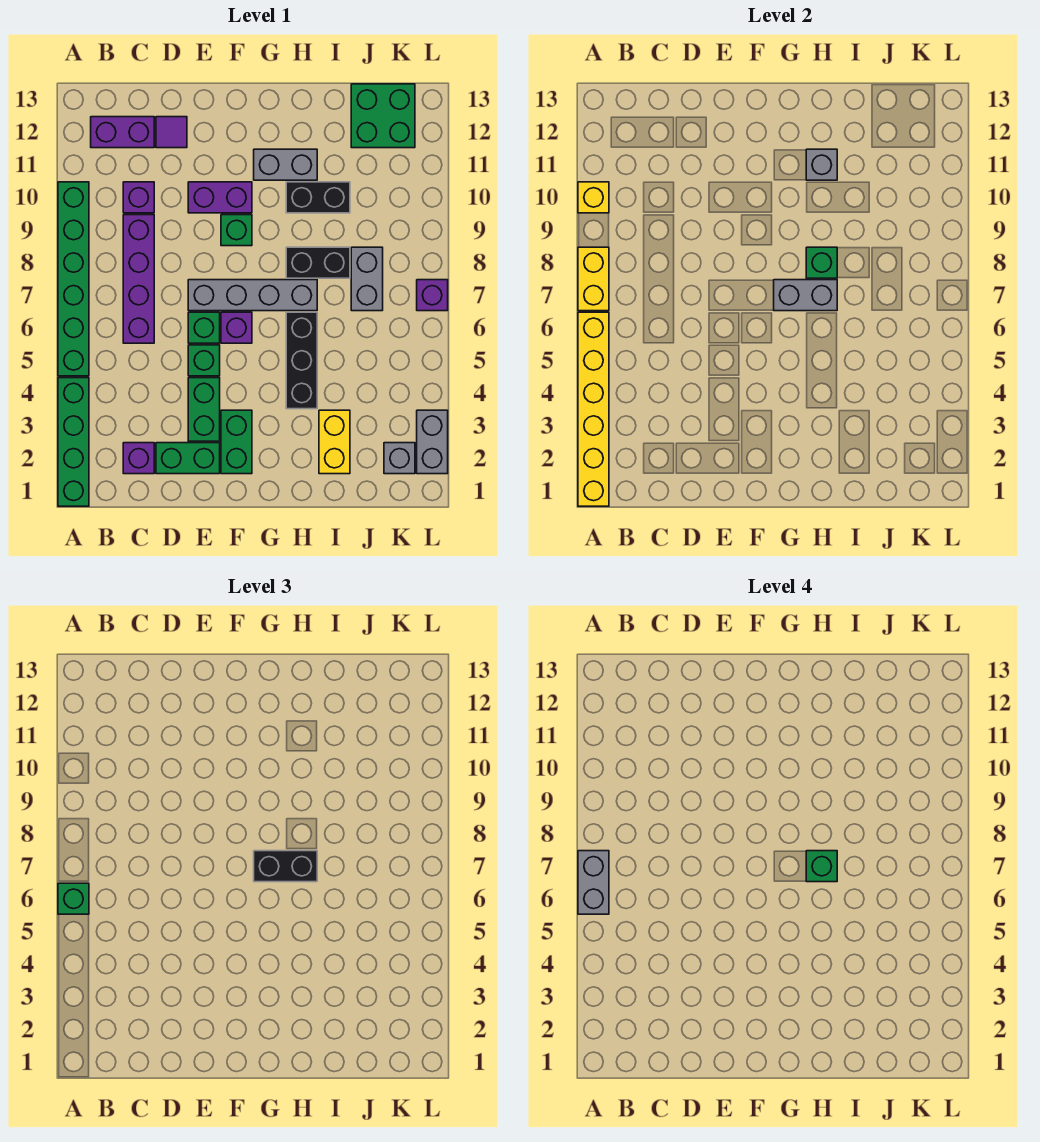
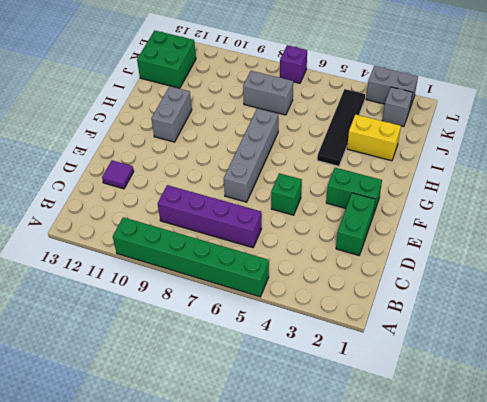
black tile H4:K4 level 1 -> black brick H4:H6 level 1
none -> green brick A1:A4 level 1
none -> purple brick B12:C12 level 1
none -> purple brick C2 level 1
none -> purple brick C10 level 1

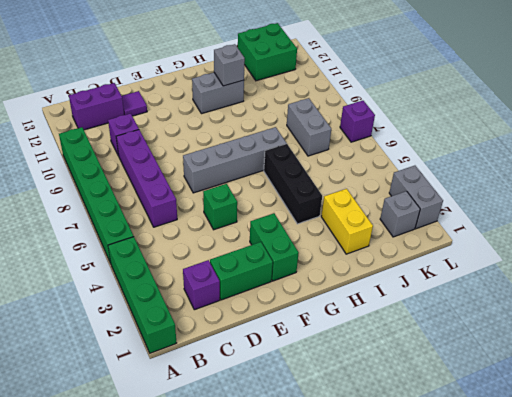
none -> green brick E3:E4 level 1
none -> green brick E6 level 1
none -> purple brick E10:F10 level 1
none -> purple brick F6 level 1

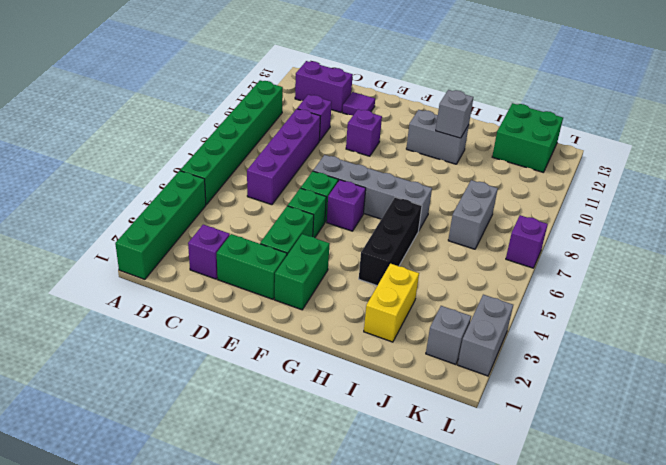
purple brick E10 level 1 -> purple brick E10:F10 level 1
none -> green brick F9 level 1
none -> black brick H8:I8 level 1
none -> black brick H10:I10 level 1
none -> yellow brick A1:A6 level 2

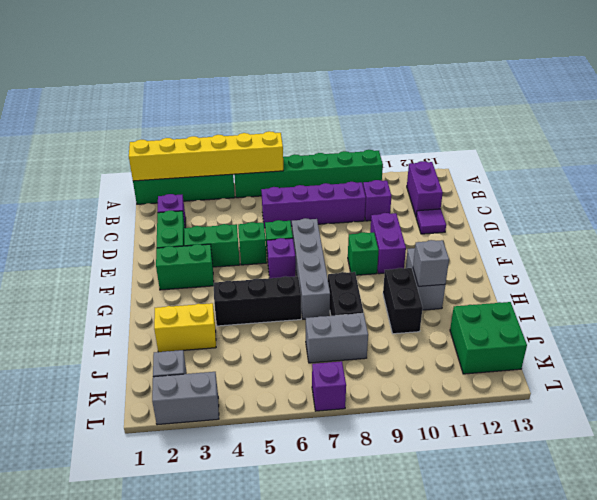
none -> yellow brick A7:A8 level 2
none -> yellow brick A10 level 2
none -> grey brick G7:H7 level 2
none -> green brick H8 level 2

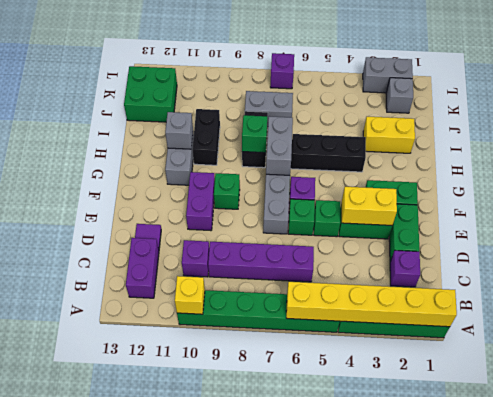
yellow brick E3:E4 level 2 -> yellow brick A7:A8 level 2
none -> green brick A6 level 3
none -> black brick G7:H7 level 3
none -> grey brick A6:A7 level 4
none -> green brick H7 level 4

